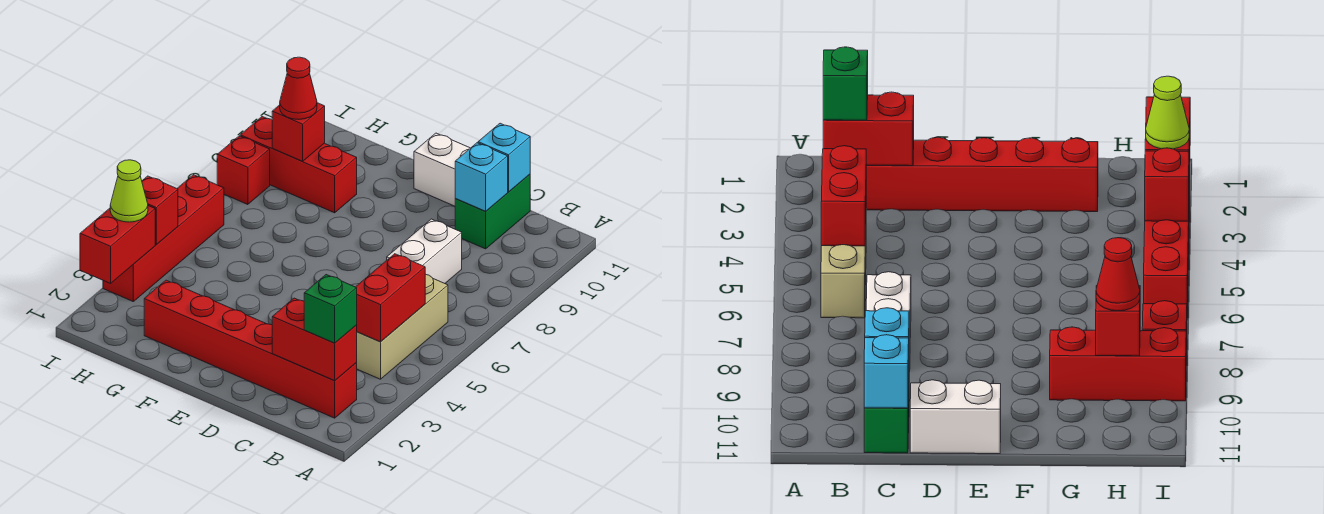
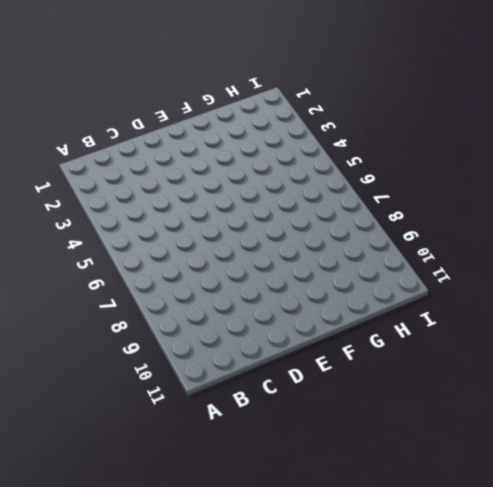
none -> red brick B2:G2 level 1
none -> tan brick B4:B6 level 1
none -> white brick C7:C8 level 1

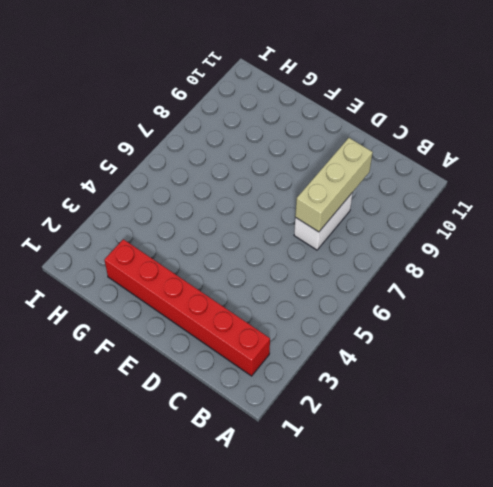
tan brick C7:C9 level 2 -> tan brick B4:B6 level 1
none -> green brick C10:C11 level 1
none -> white brick D11:E11 level 1
none -> red brick G9:I9 level 1

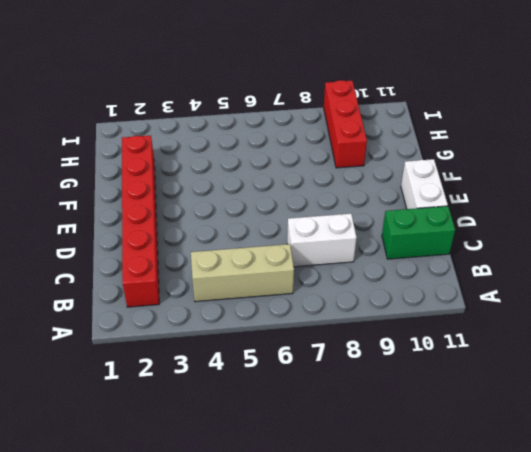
none -> red brick I3:I6 level 1
none -> red brick I8 level 1
none -> red brick B2:C2 level 2

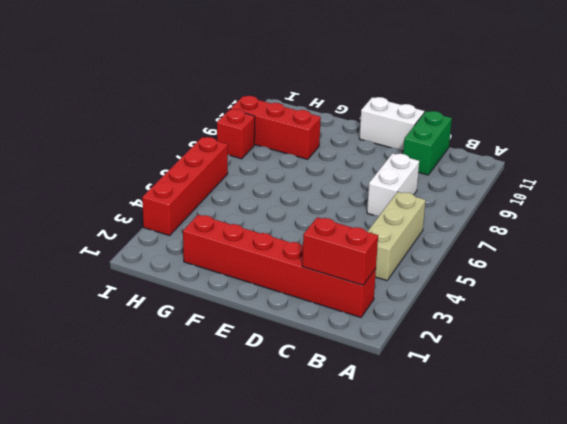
none -> red brick B4:B5 level 2
none -> cyan brick C10 level 2
none -> cyan brick C11 level 2

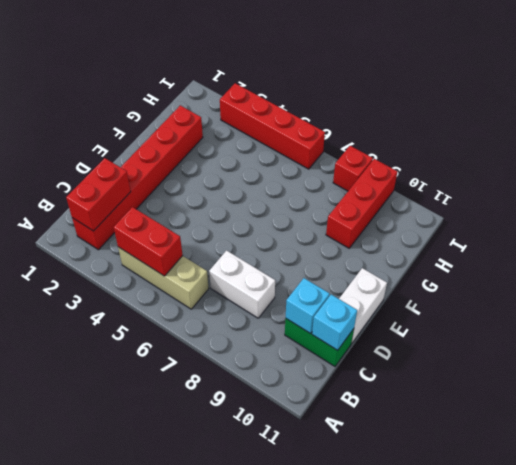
none -> red brick H9 level 2
none -> red brick I2:I3 level 2
none -> red brick I4 level 2

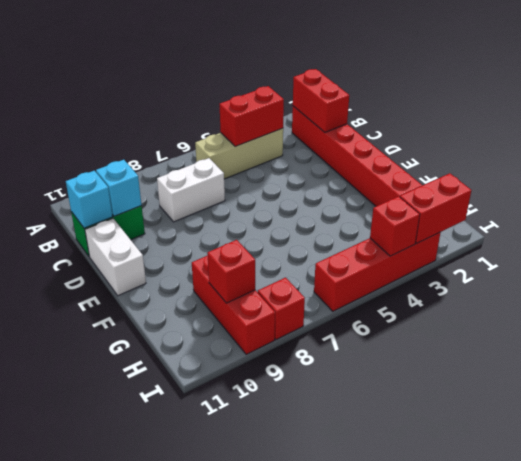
none -> green brick B2 level 3
none -> red cone H9 level 3
none -> lime cone I3 level 3

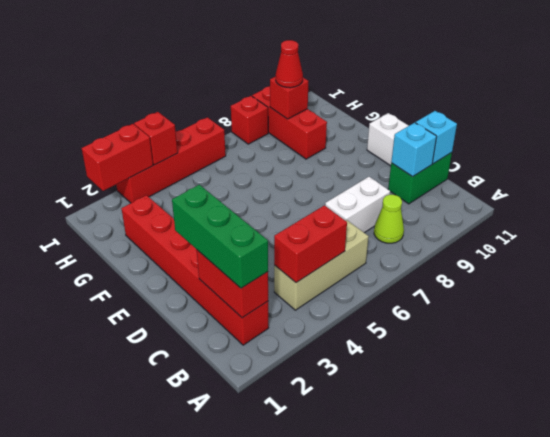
green brick B2:D2 level 3 -> green brick B2 level 3
lime cone B8 level 1 -> lime cone I3 level 3

